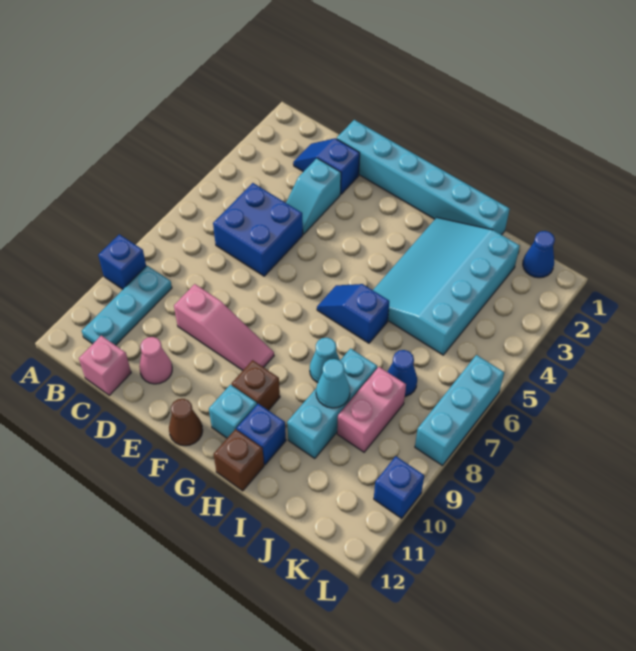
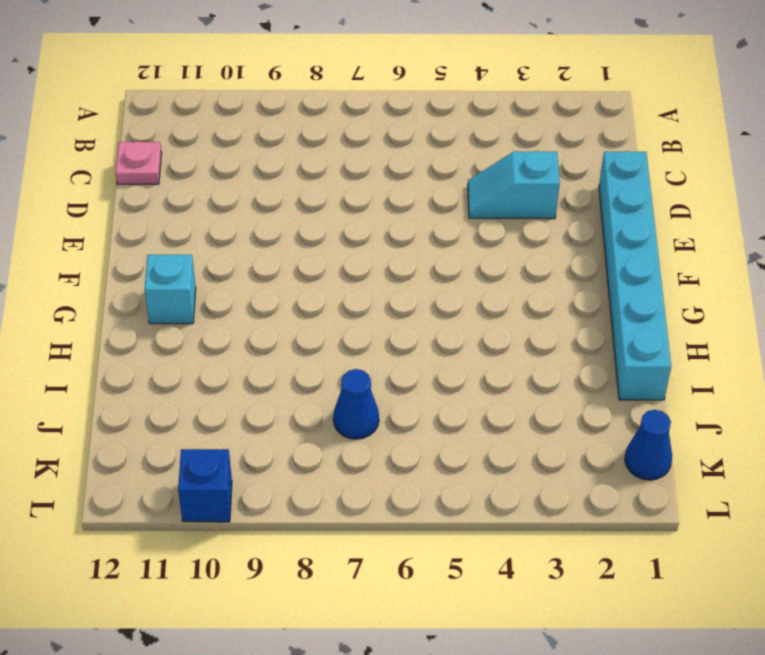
pink plate C12 level 1 -> pink brick C12 level 1
none -> blue brick A9 level 1
none -> cyan plate B9:B11 level 1
none -> blue slope C2:D2 level 1 top D

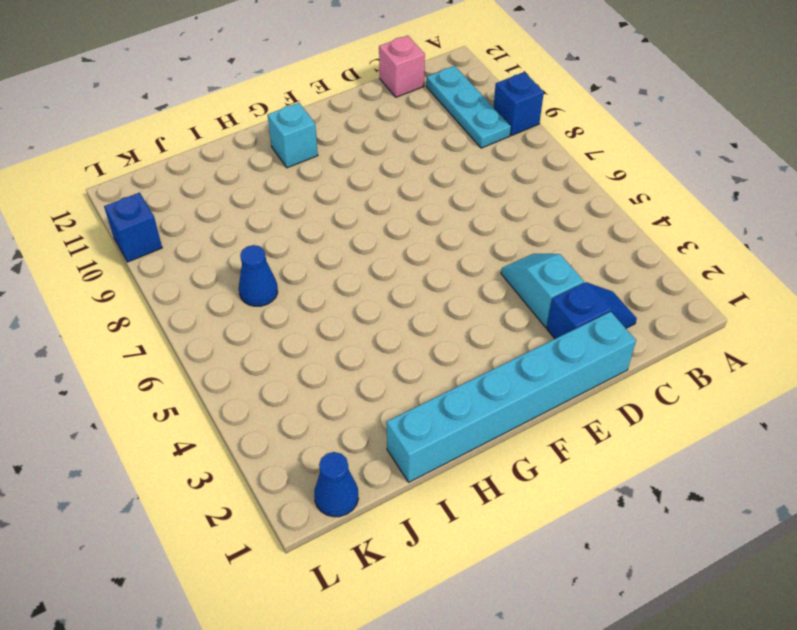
none -> blue brick C5:D6 level 1
none -> pink slope D9:F9 level 1 top D
none -> pink cone D11 level 1

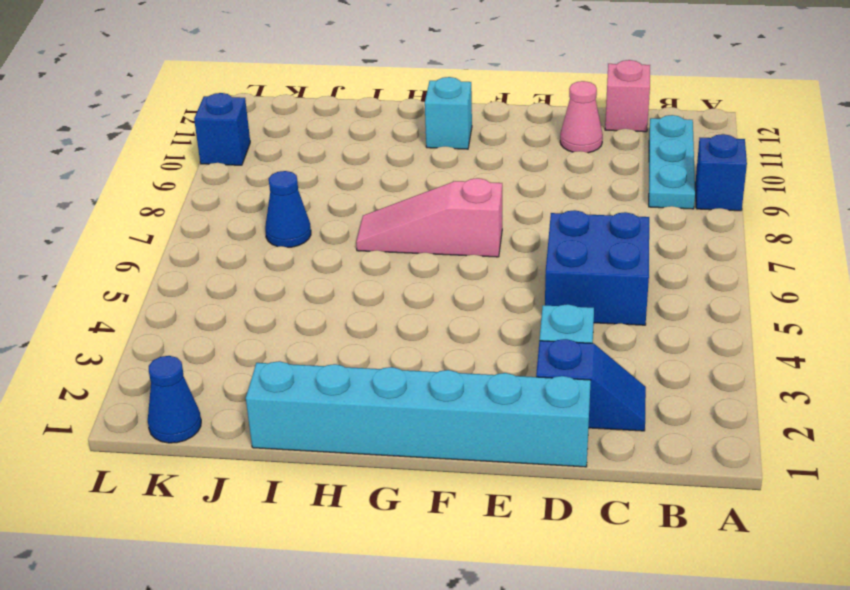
pink slope F7:H7 level 1 top F -> pink slope D9:F9 level 1 top D
none -> brown cone F12 level 1
none -> blue slope G6:H6 level 1 top H
none -> brown brick G10 level 1

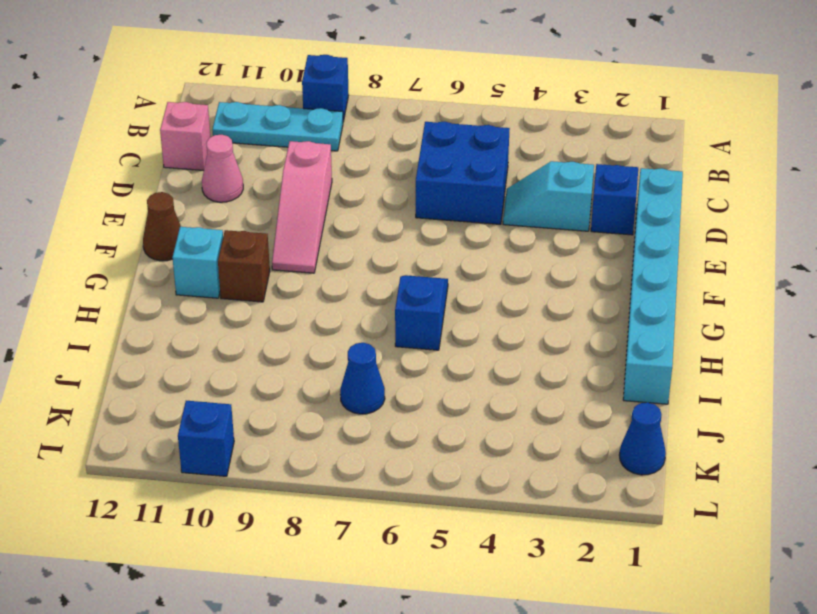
none -> cyan slope H2:J5 level 1 top J
none -> cyan cone H8 level 1
none -> blue brick H11 level 1

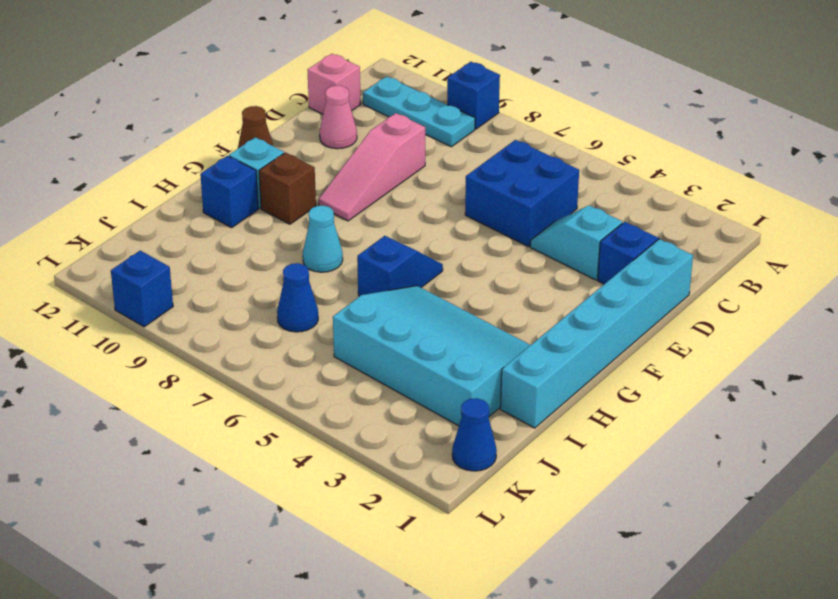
none -> brown brick H12 level 1
none -> cyan brick I8:I10 level 1
none -> pink brick J8:J9 level 1

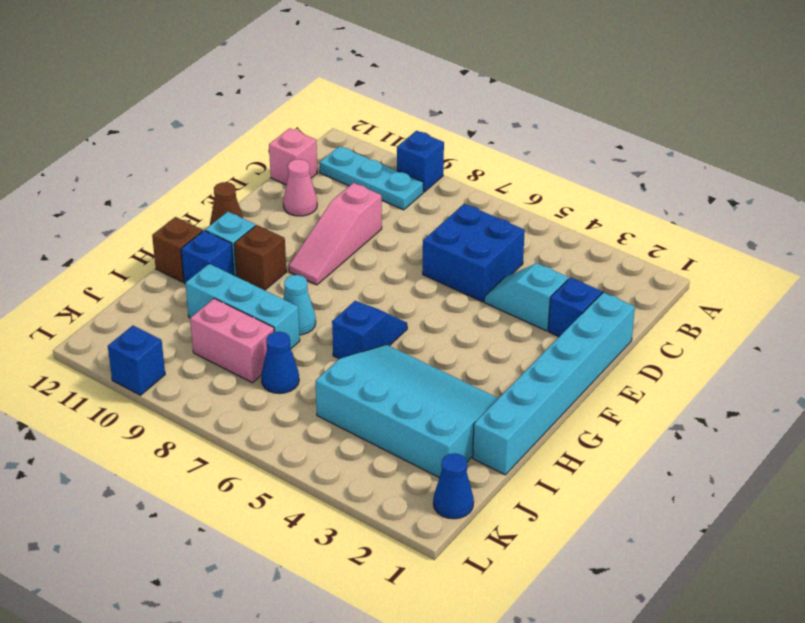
none -> cyan brick L6:L8 level 1
none -> cyan cone I9 level 2

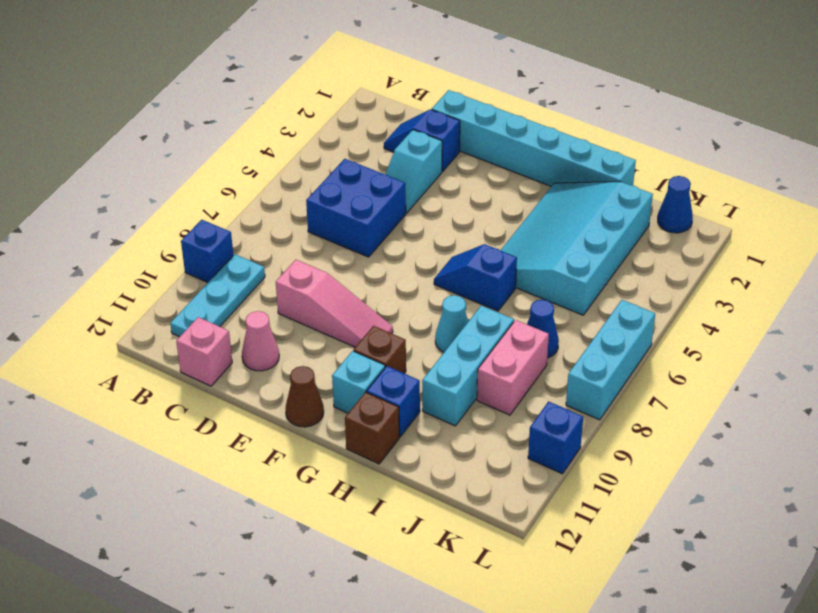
none -> cyan cone I9 level 2

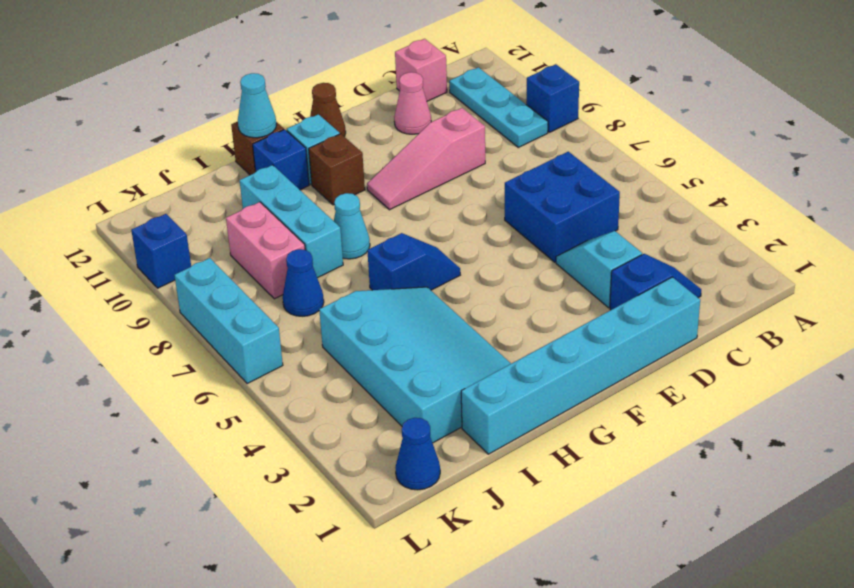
cyan cone H12 level 2 -> cyan cone I9 level 2

